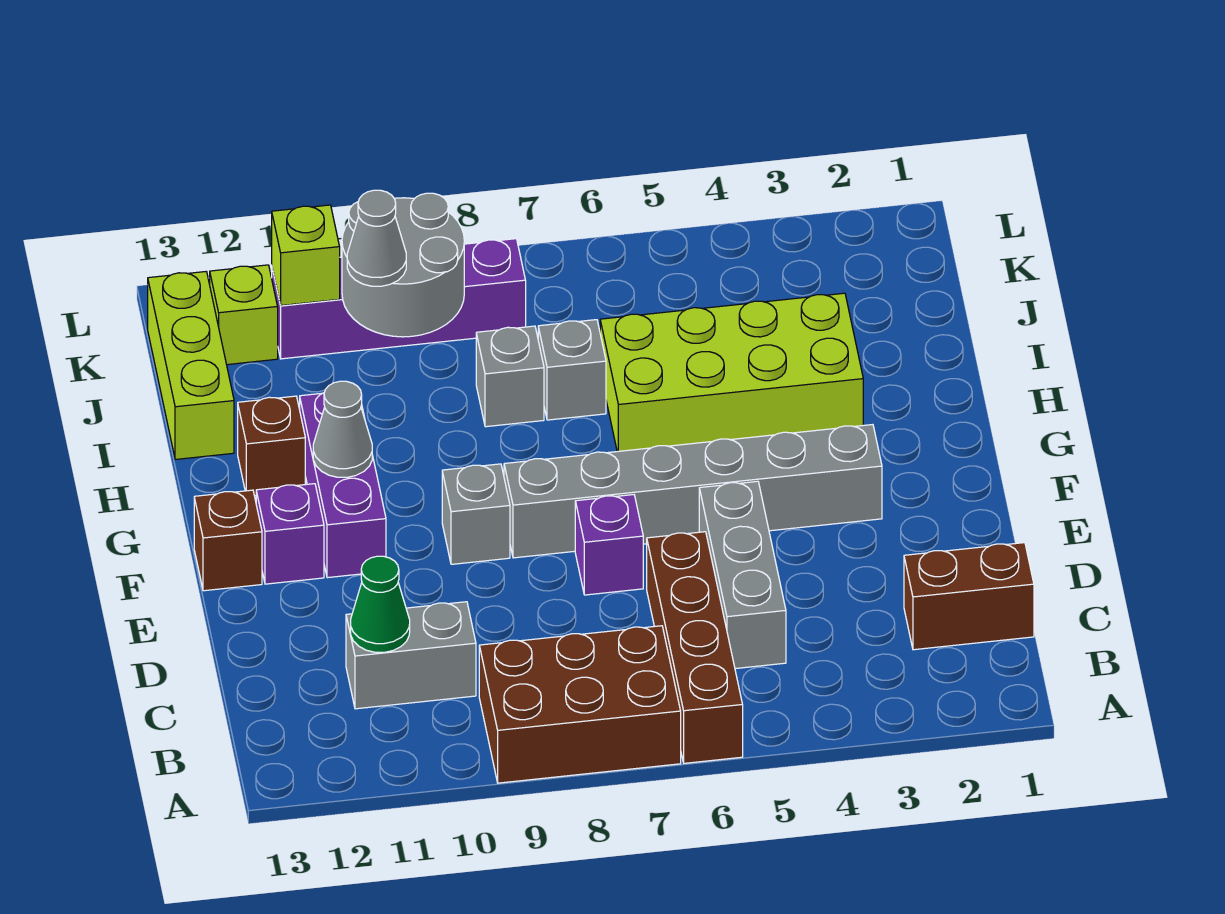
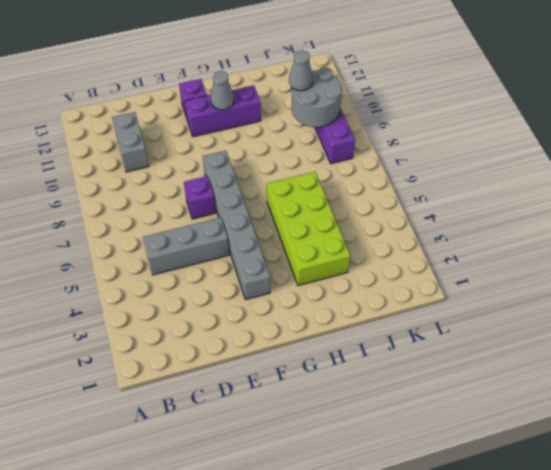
none -> brown brick A6:D6 level 1
none -> brown brick A7:B9 level 1
none -> brown brick C1:C2 level 1

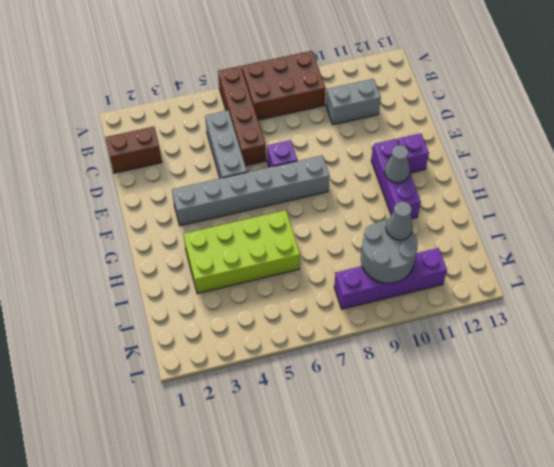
none -> grey brick F9 level 1
none -> brown brick F13 level 1
none -> brown brick H12 level 1

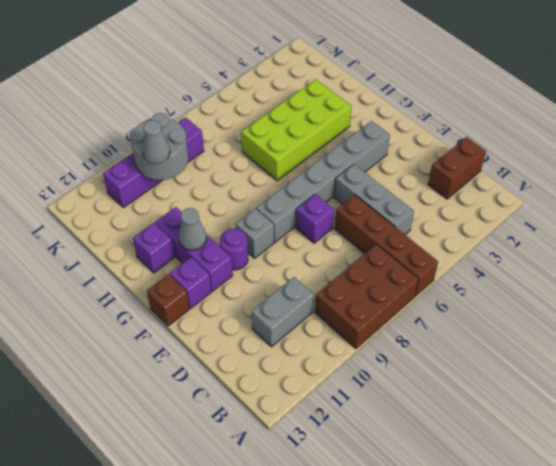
purple round brick F10 level 1 -> none
purple brick H12 level 1 -> brown brick H12 level 1
none -> grey brick I7 level 1
none -> grey brick I8 level 1
none -> lime brick I13:K13 level 1

